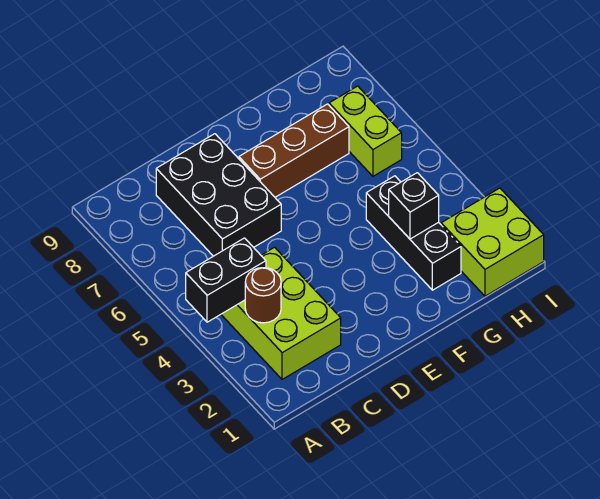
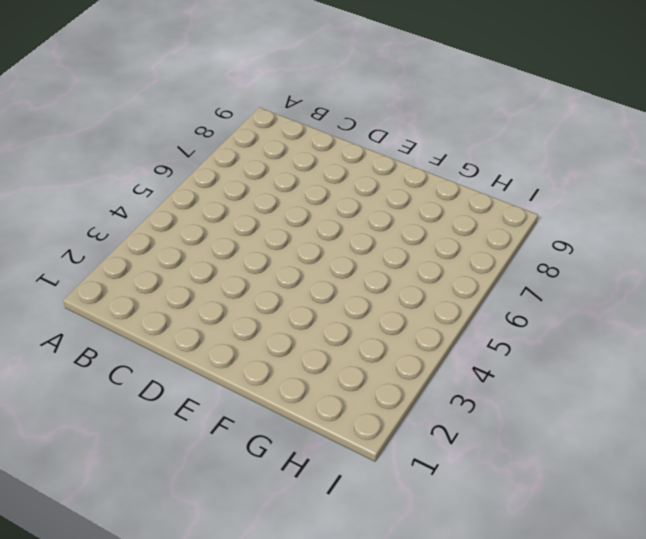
none -> lime brick B2:C4 level 1
none -> black brick C6:D8 level 1

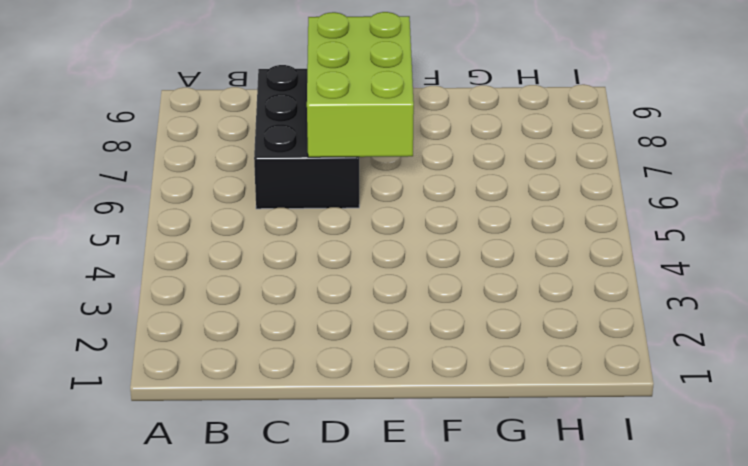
lime brick D6:E8 level 2 -> lime brick B2:C4 level 1
none -> brown brick E7:G7 level 1
none -> black brick G2:G4 level 1

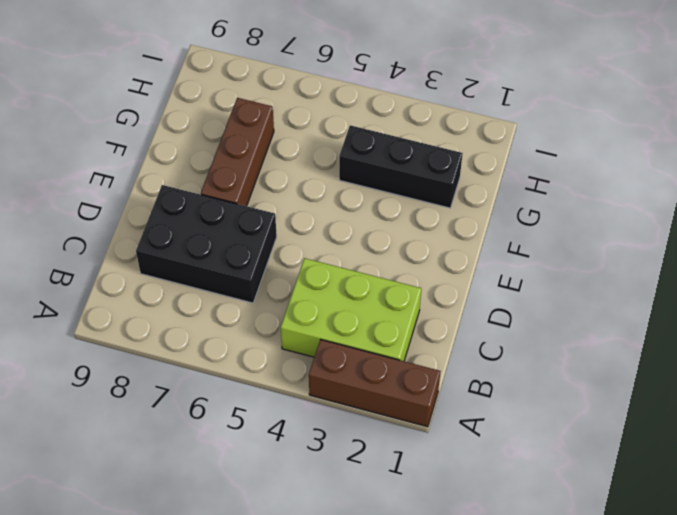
brown brick A1:A3 level 1 -> none
none -> lime brick H1:I2 level 1
none -> lime brick H6:H7 level 1

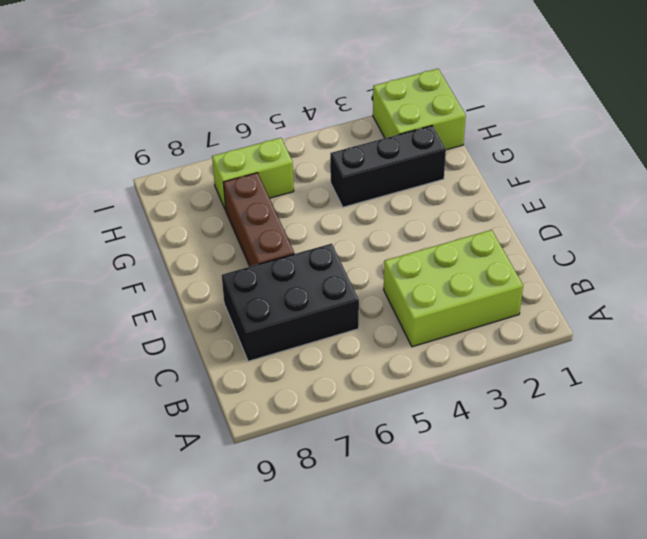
none -> black brick A4:B4 level 2
none -> brown round brick B3 level 2

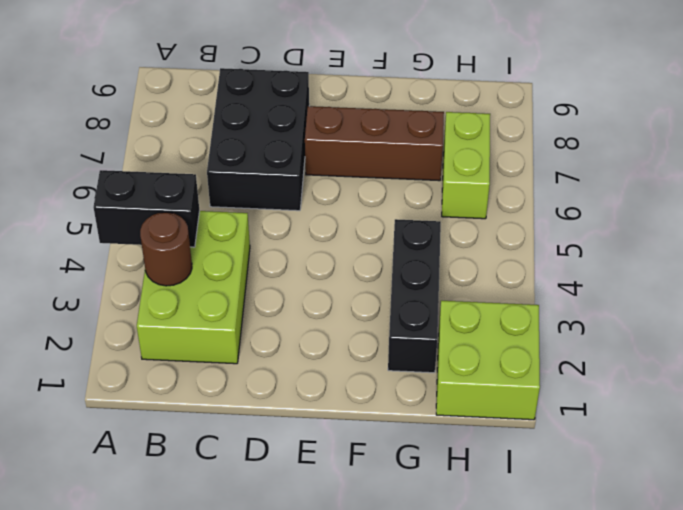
none -> black brick G3 level 2

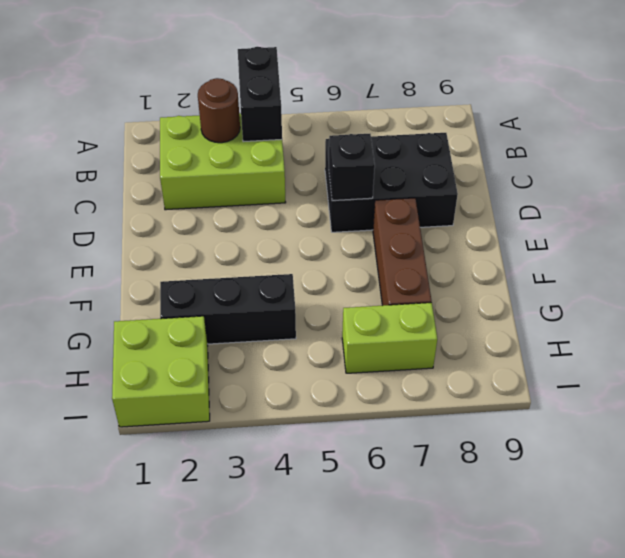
black brick D6 level 2 -> black brick G3 level 2

